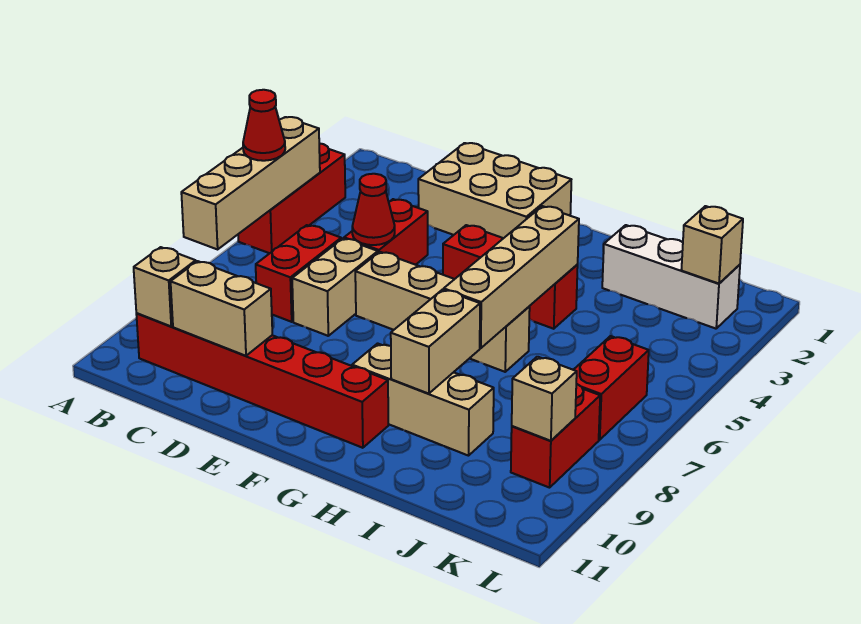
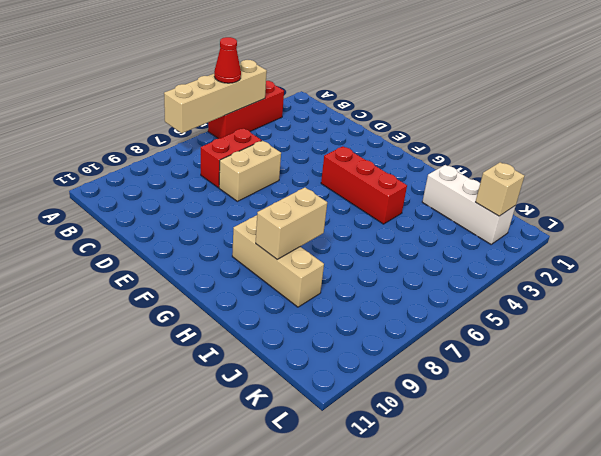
none -> red brick B10:G10 level 1
none -> tan brick D1:F2 level 1
none -> red brick D4:D5 level 1

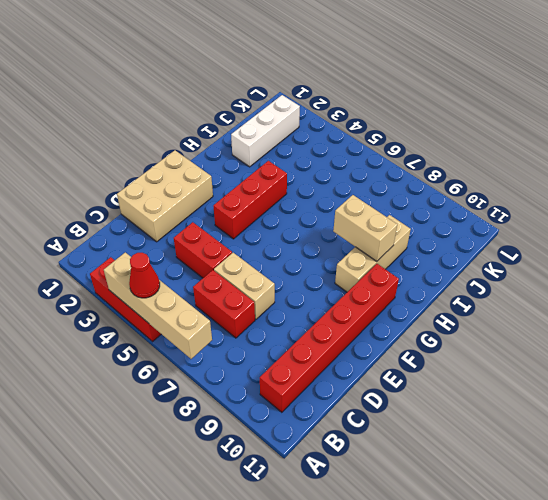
none -> tan brick E6:H6 level 1
none -> red brick K6:K7 level 1
none -> red brick K8:K9 level 1

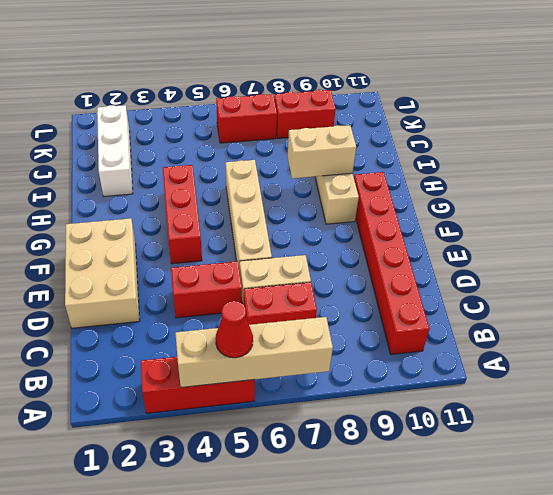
none -> tan brick B10 level 2
none -> tan brick C10:D10 level 2
none -> red cone D5 level 2

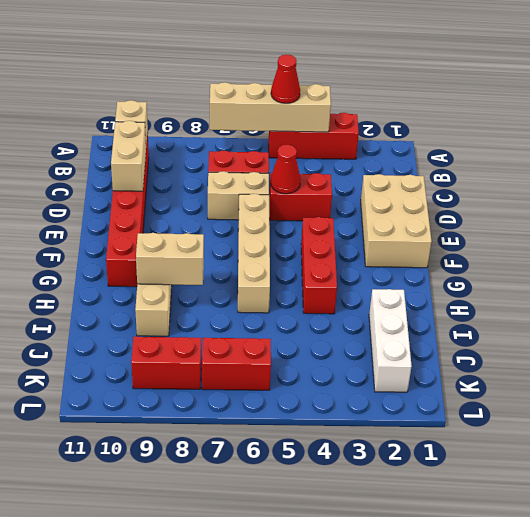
none -> tan brick H4:H7 level 2
none -> tan brick K2 level 2
none -> tan brick K9 level 2

